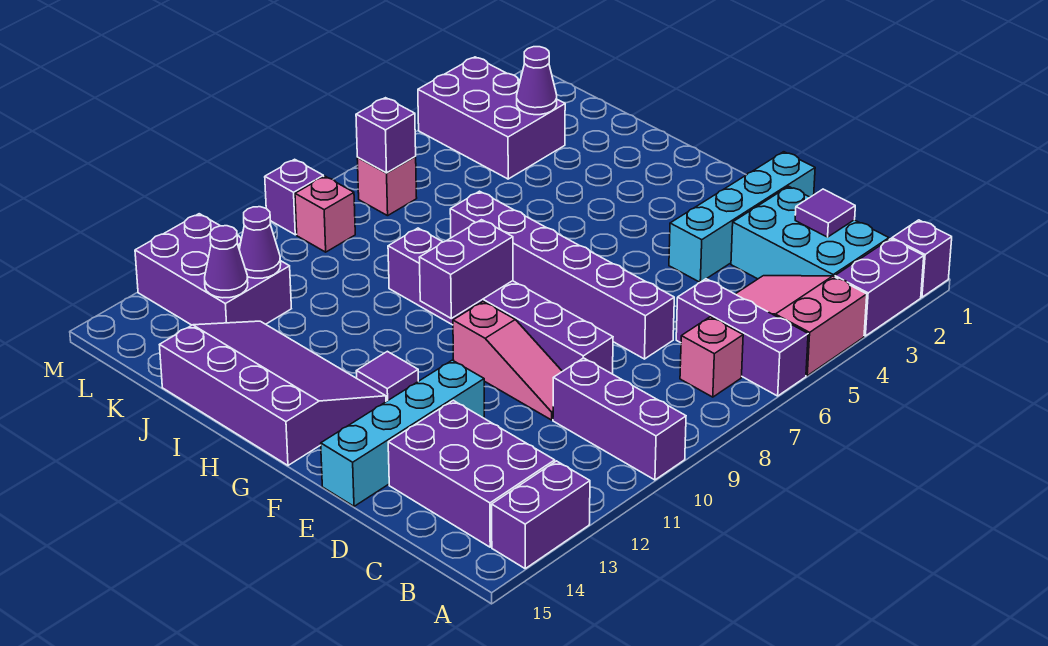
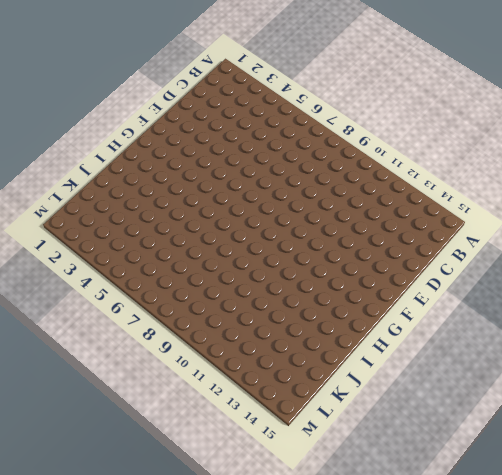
none -> purple brick A1 level 1
none -> purple brick A2:A3 level 1
none -> pink slope A4:C5 level 1 top A

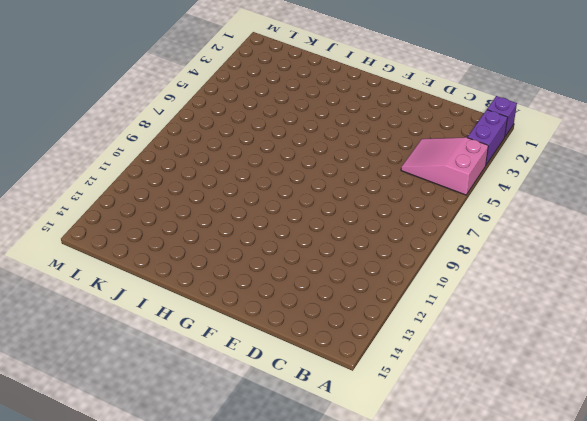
none -> purple brick A6:C6 level 1
none -> purple brick A10:C10 level 1
none -> purple brick A13:A14 level 1

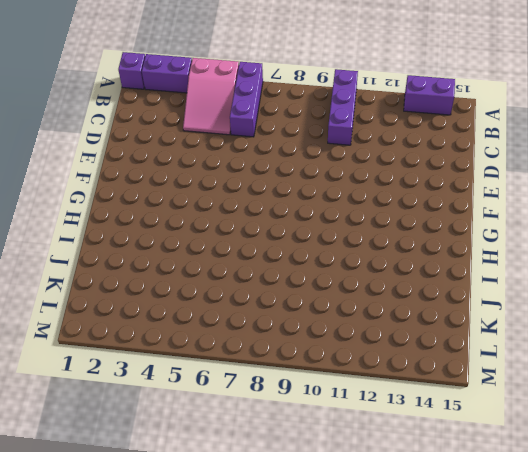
none -> cyan brick B2:D3 level 1
none -> pink brick B7 level 1
none -> purple brick B13:D14 level 1

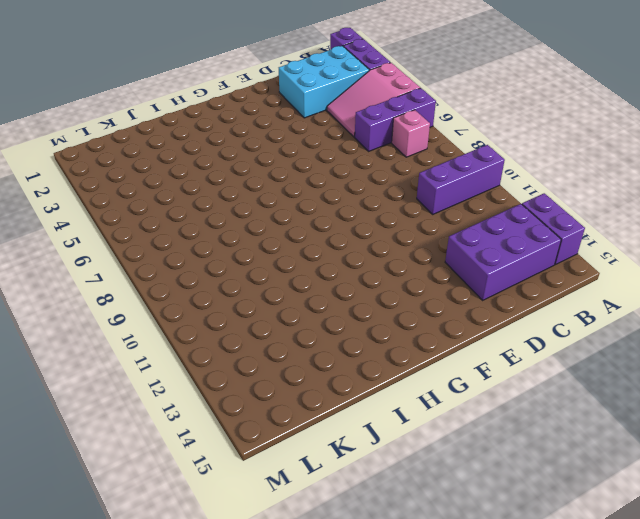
none -> purple brick D7:I7 level 1
none -> purple brick D9:I9 level 1
none -> pink slope D10:F10 level 1 top F

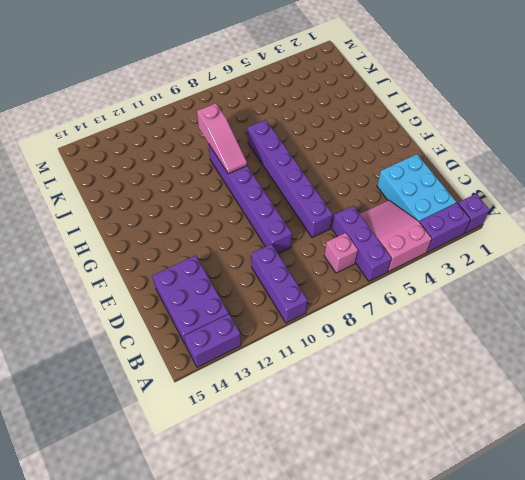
pink slope H9:J9 level 2 top J -> pink slope D10:F10 level 1 top F
none -> cyan brick E1:E4 level 1
none -> cyan brick E12:E15 level 1
none -> purple tile G12 level 1

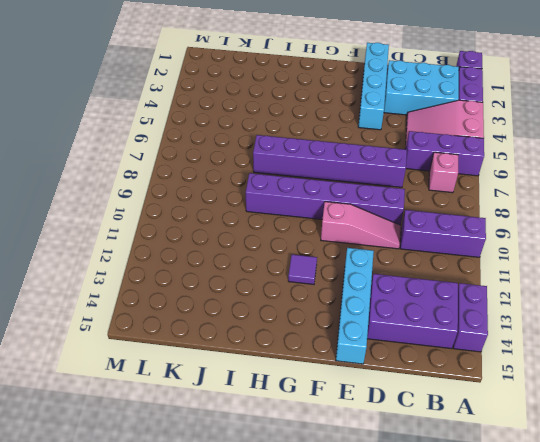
none -> purple slope G13:J15 level 1 top 15
none -> purple brick K3:M4 level 1
none -> purple brick K12:M13 level 1

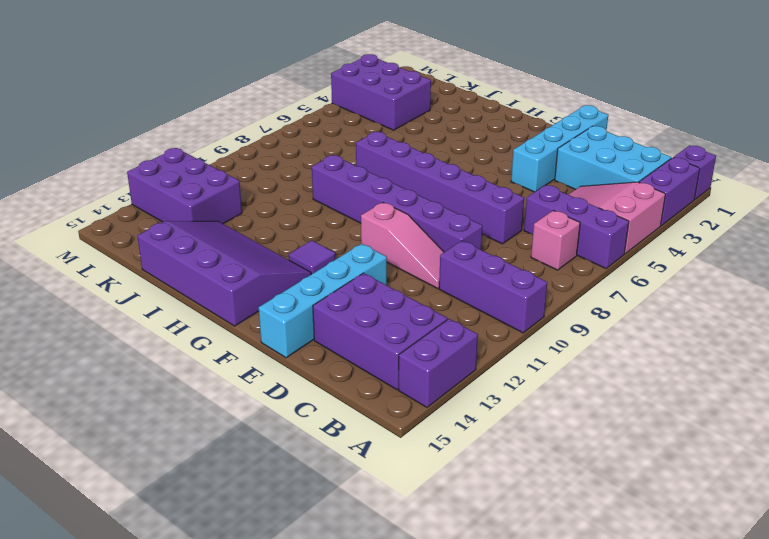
none -> pink brick L7 level 1
none -> pink brick L9 level 1
none -> purple brick M9 level 1

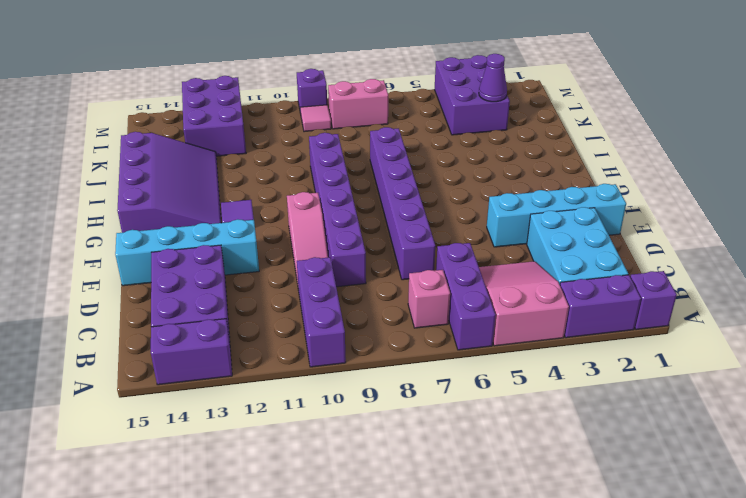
pink brick L7:L8 level 1 -> pink brick L7 level 1
pink tile L9 level 1 -> pink brick L9 level 1
none -> purple tile C2 level 2
none -> purple brick G9:G10 level 2
none -> purple cone K12 level 2

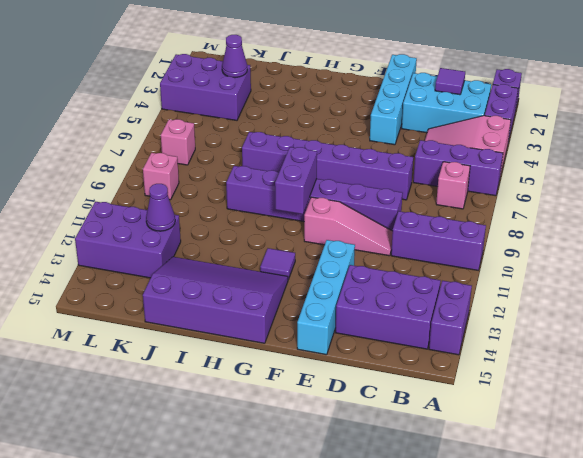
none -> purple brick M9 level 1
none -> purple cone K13 level 2
none -> purple brick L7 level 2

